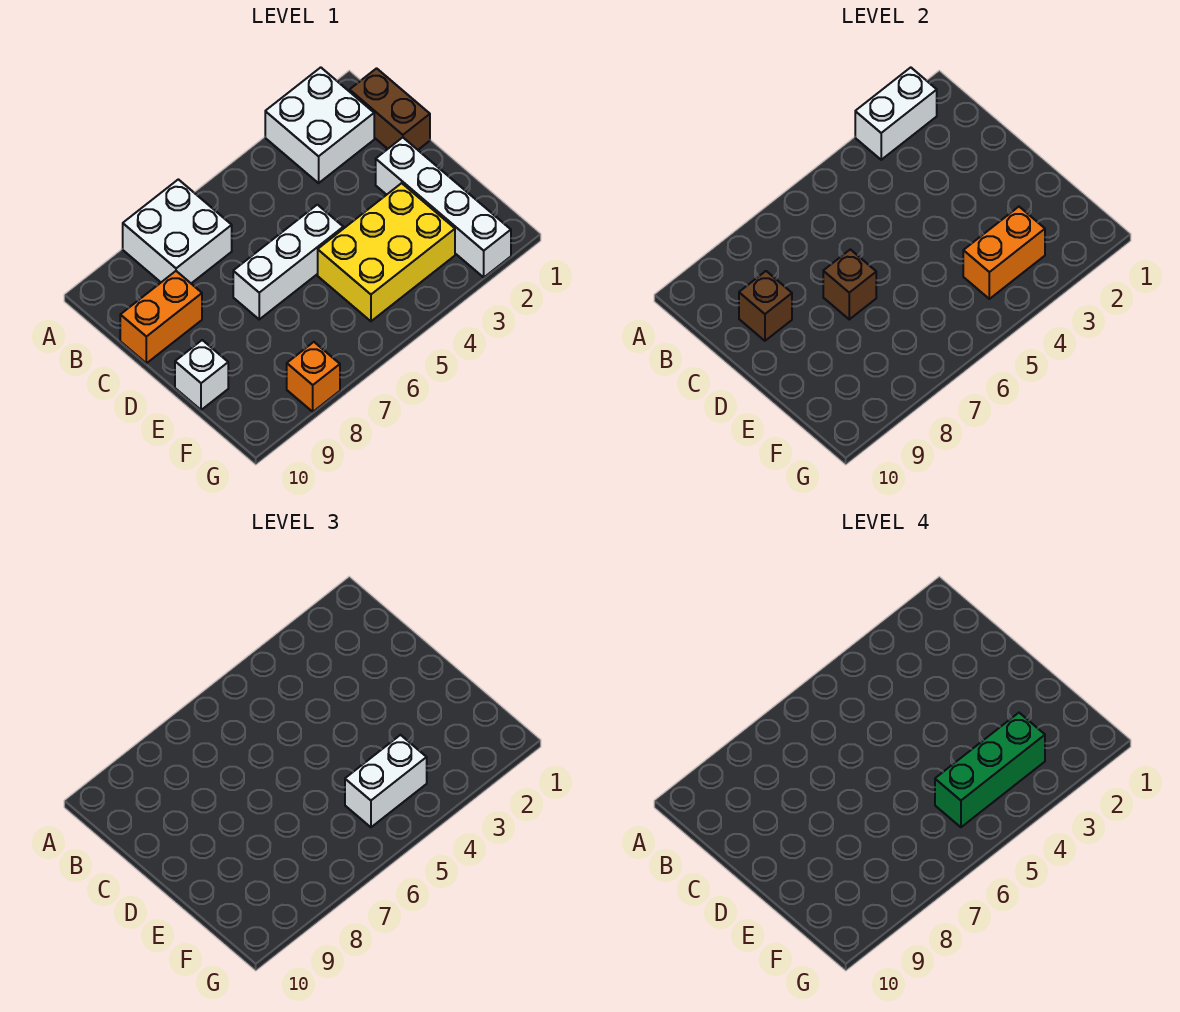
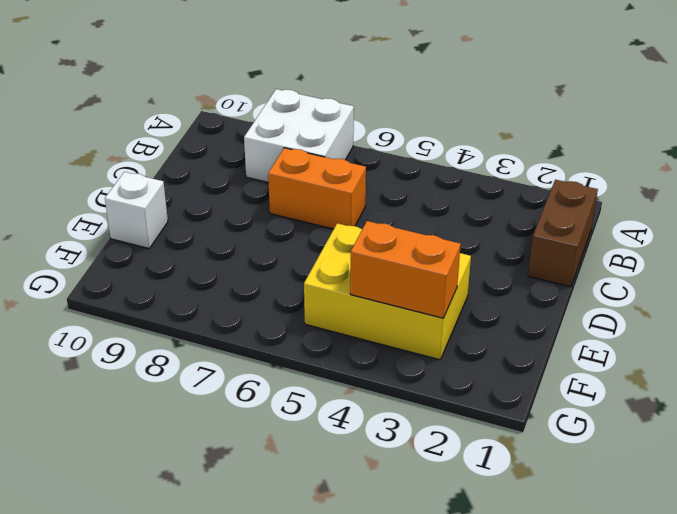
orange brick C6:C7 level 1 -> orange brick C9:C10 level 1
none -> white brick A2:B3 level 1
none -> white brick D2:G2 level 1
none -> white brick D5:D7 level 1

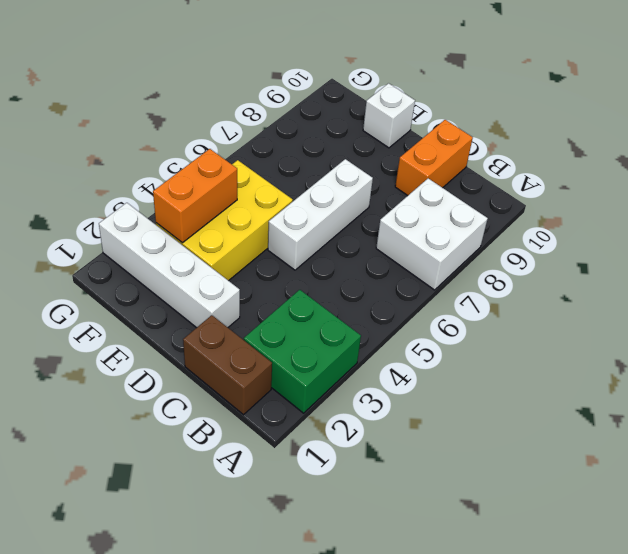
green brick A2:B3 level 1 -> white brick A2:B3 level 1
none -> orange brick G8 level 1
none -> white brick A2:A3 level 2
none -> brown brick C9 level 2

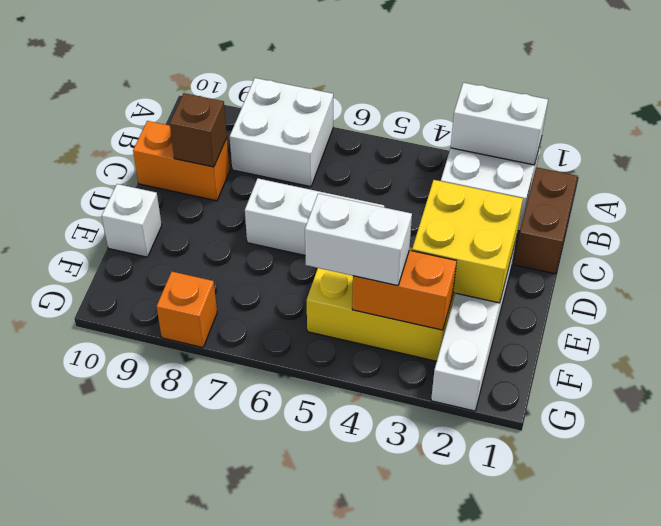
yellow brick D2:E3 level 2 -> none
none -> brown brick D7 level 2
none -> green brick F3:F5 level 4

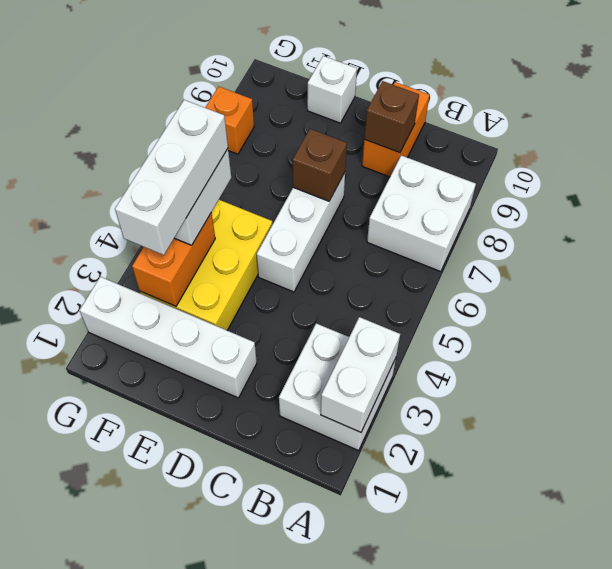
white brick F3:F5 level 4 -> green brick F3:F5 level 4
none -> brown brick B1:C1 level 1

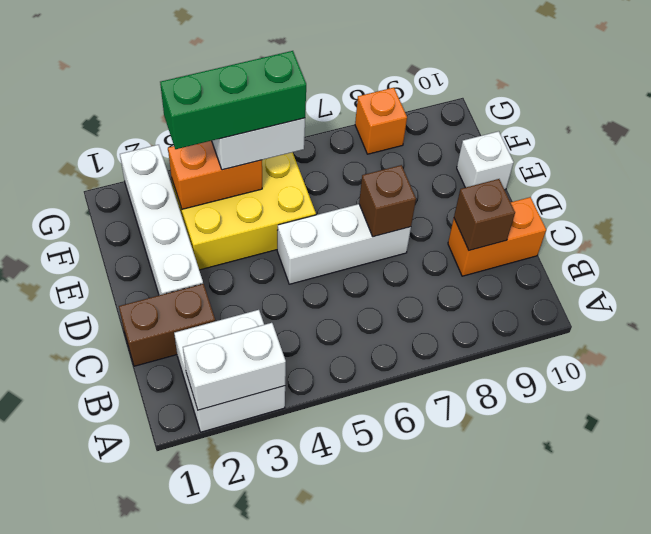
brown brick C1:C2 level 1 -> brown brick B1:C1 level 1
none -> white brick A7:B8 level 1

